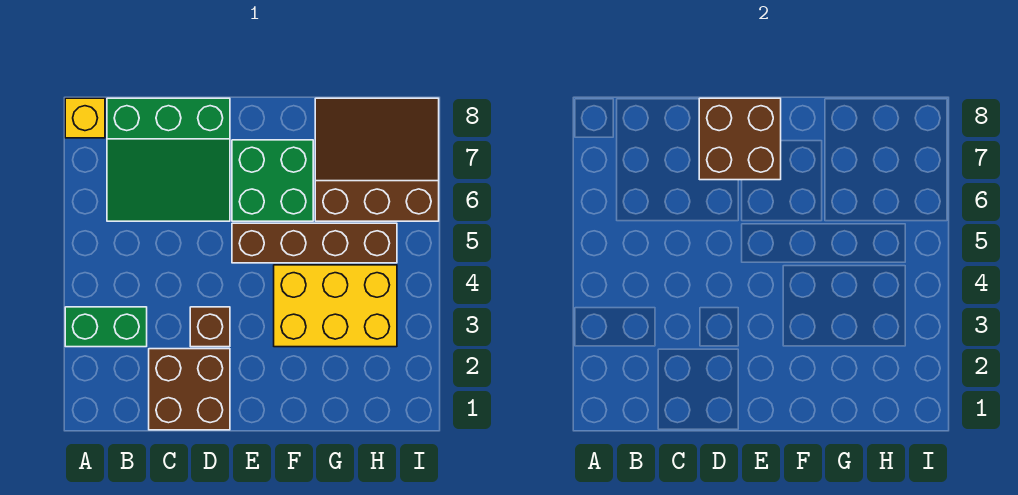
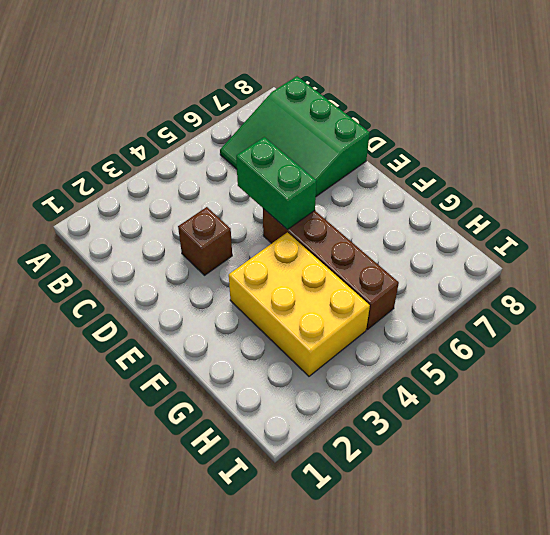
green brick D5:E5 level 2 -> green brick A3:B3 level 1
none -> yellow brick A8 level 1
none -> brown brick C1:D2 level 1

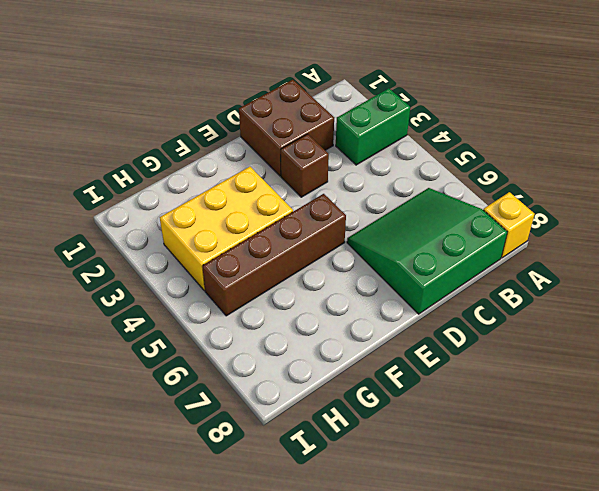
none -> green brick E6:F7 level 1
none -> brown slope G6:I8 level 1 top 6

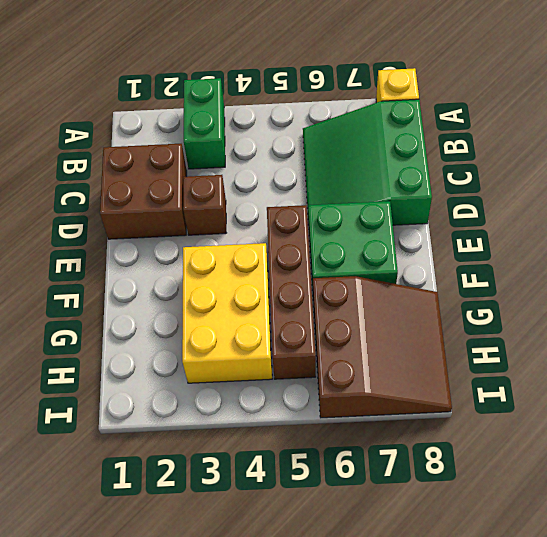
none -> brown brick D7:E8 level 2

